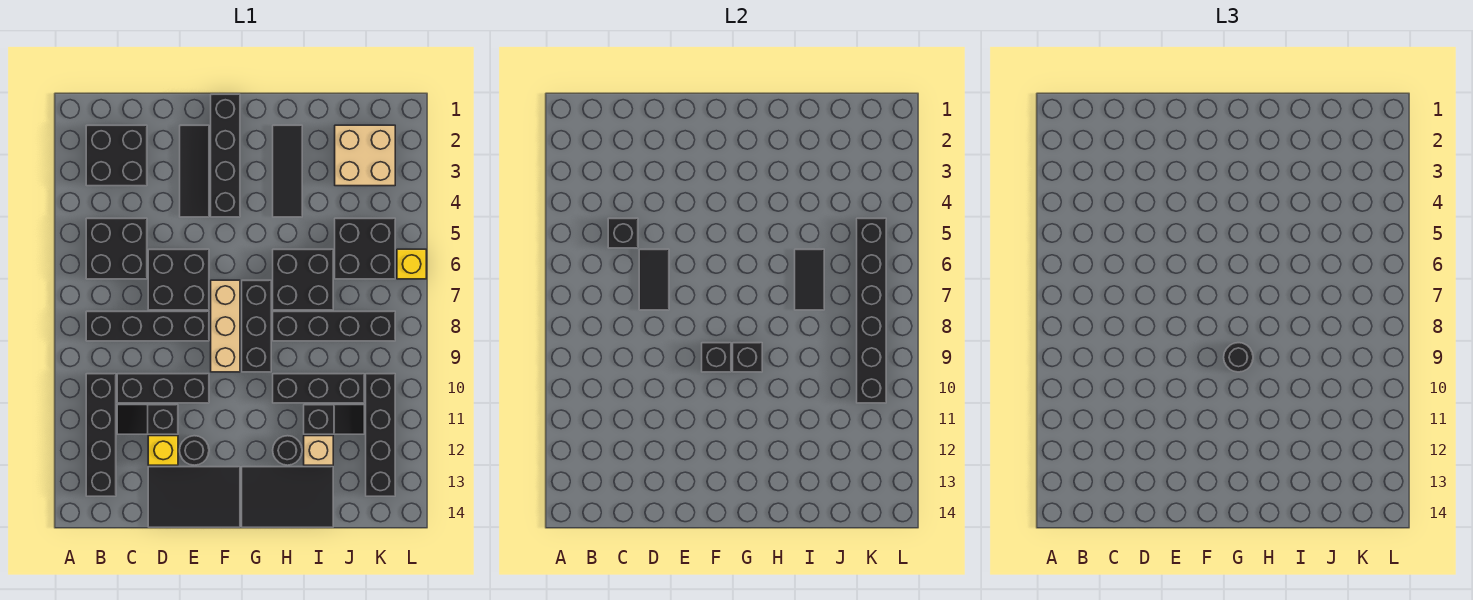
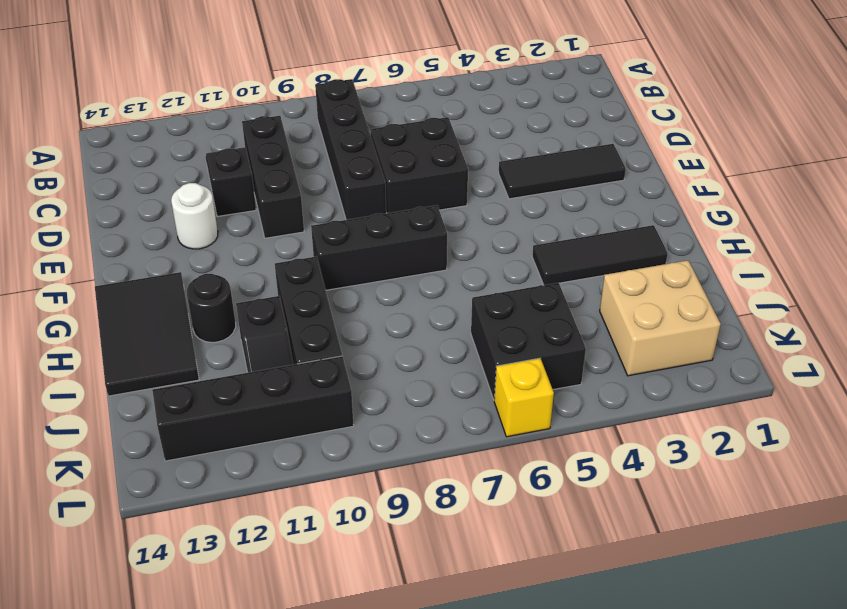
white round brick E12 level 1 -> black round brick E12 level 1
none -> black brick B2:C3 level 1
none -> black brick B5:C6 level 1
none -> black brick B10:B13 level 1
none -> yellow brick D12 level 1

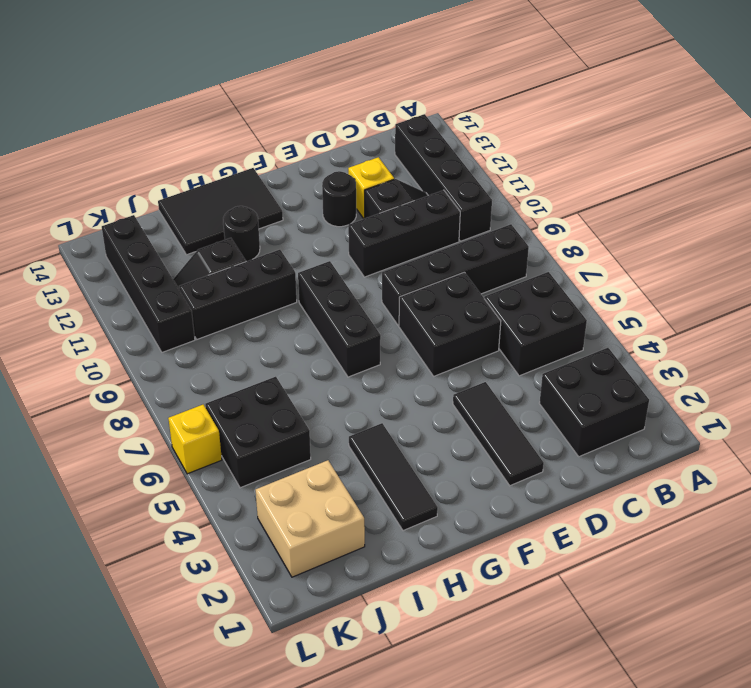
none -> black tile D13:F14 level 1
none -> black brick F1:F4 level 1
none -> tan brick F7:F9 level 1
none -> black brick H6:I7 level 1

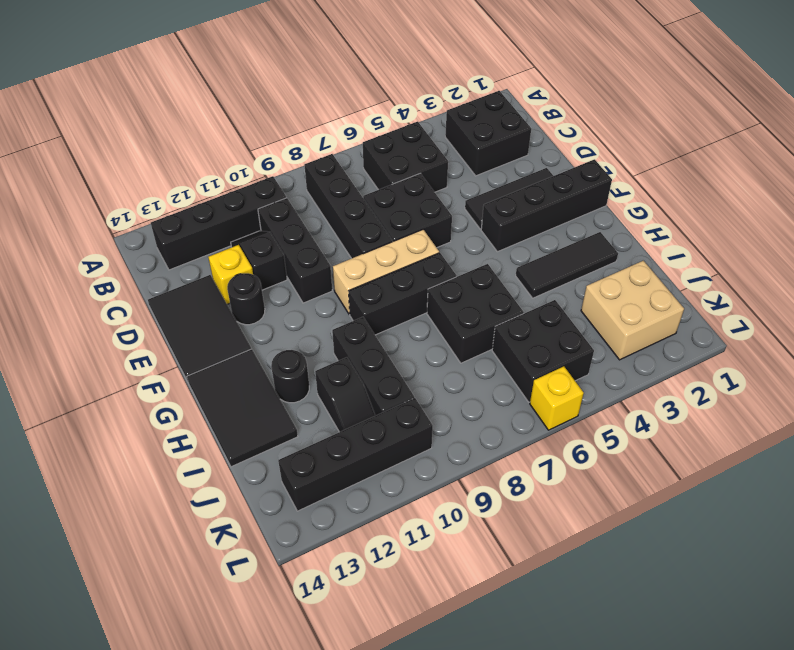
none -> black brick H8:K8 level 1
none -> tan brick I12 level 1
none -> black brick C5 level 2
none -> black tile D6:D7 level 2

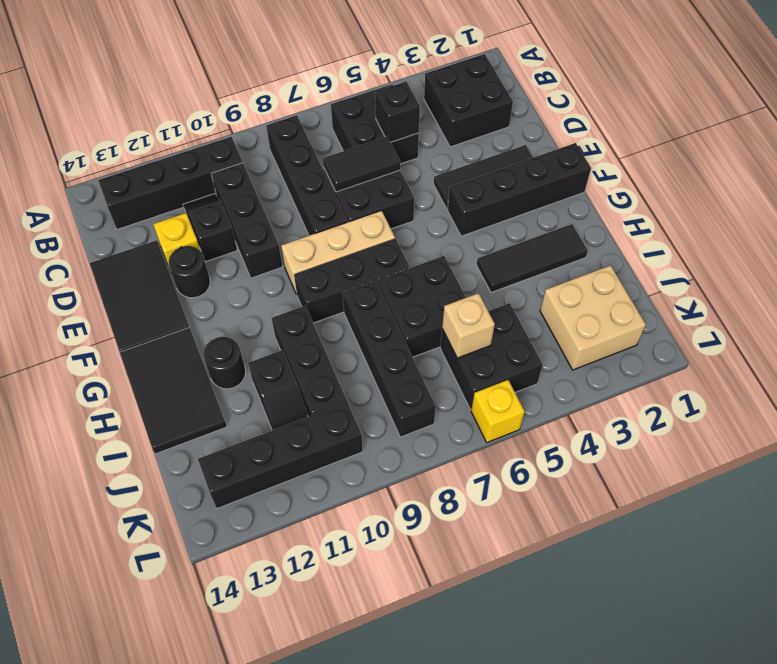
tan brick J6 level 2 -> tan brick I12 level 1
none -> black brick F9 level 2
none -> black brick G9 level 2
none -> black tile I6:I7 level 2
none -> black brick K5:K10 level 2

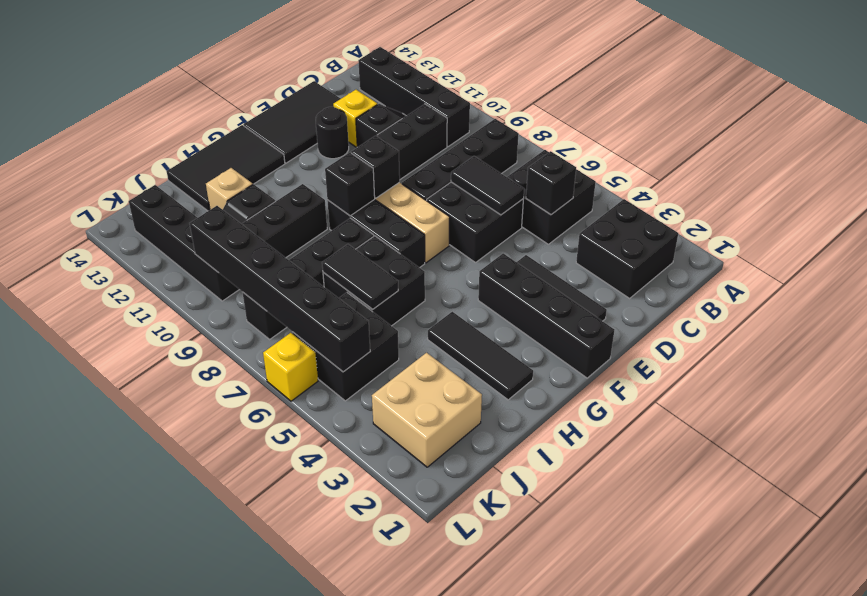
none -> black round brick H12 level 1
none -> black round brick G9 level 3

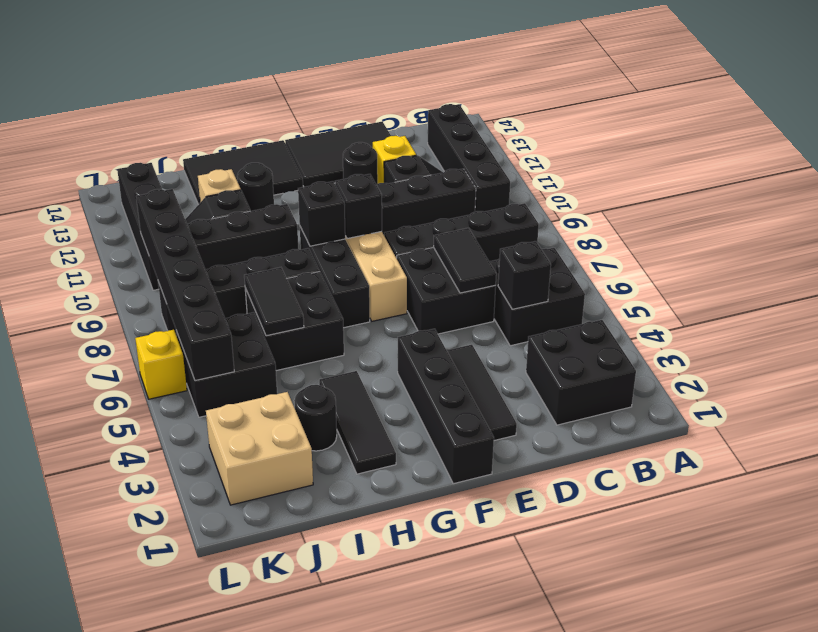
black round brick I3 level 1 -> black round brick G9 level 3

